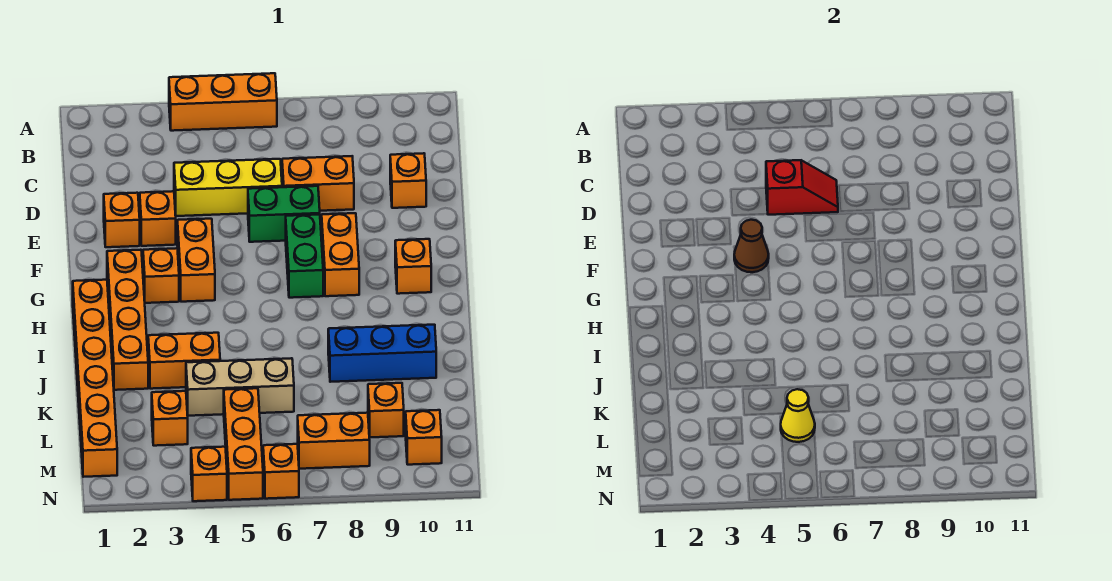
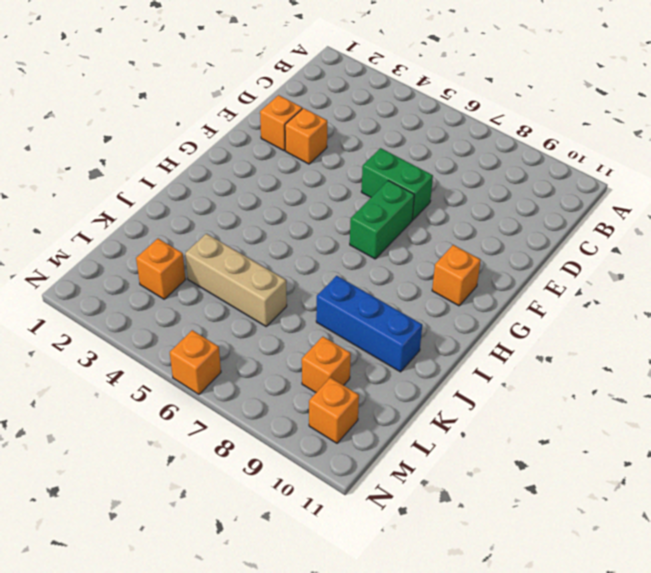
none -> orange brick A4:A6 level 1
none -> yellow brick D4:D6 level 1
none -> orange brick D7:D8 level 1

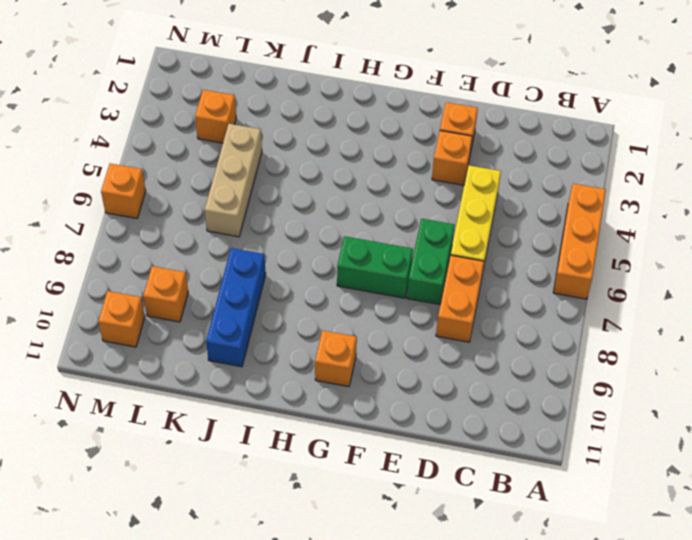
none -> orange brick D10 level 1
none -> orange brick F4:G4 level 1
none -> orange brick F8:G8 level 1

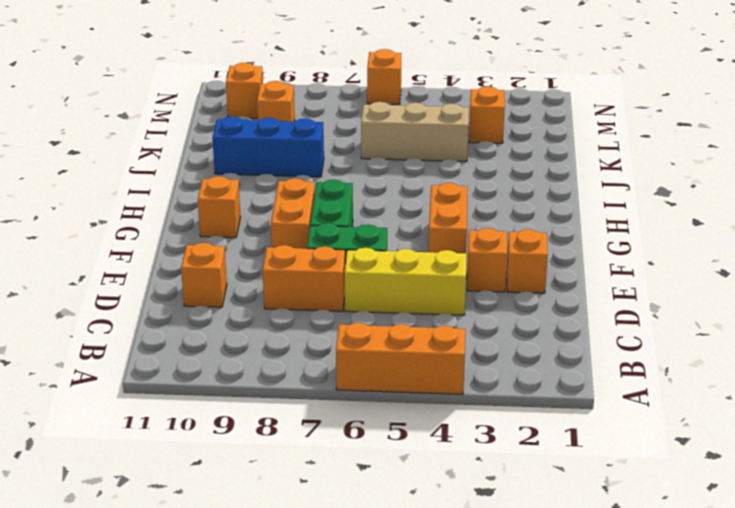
none -> orange brick G2:J2 level 1
none -> orange brick G3 level 1
none -> orange brick H1:M1 level 1

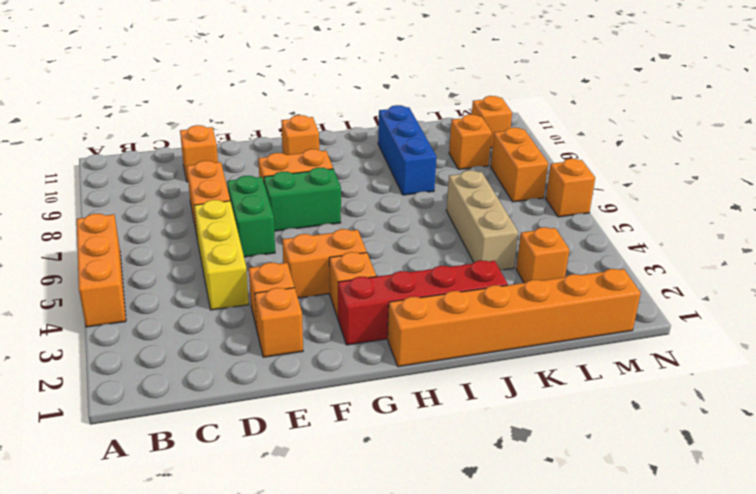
red brick G2:J2 level 1 -> orange brick G2:J2 level 1
none -> orange brick J3:J4 level 1
none -> orange brick L5:N5 level 1
none -> orange brick N4 level 1

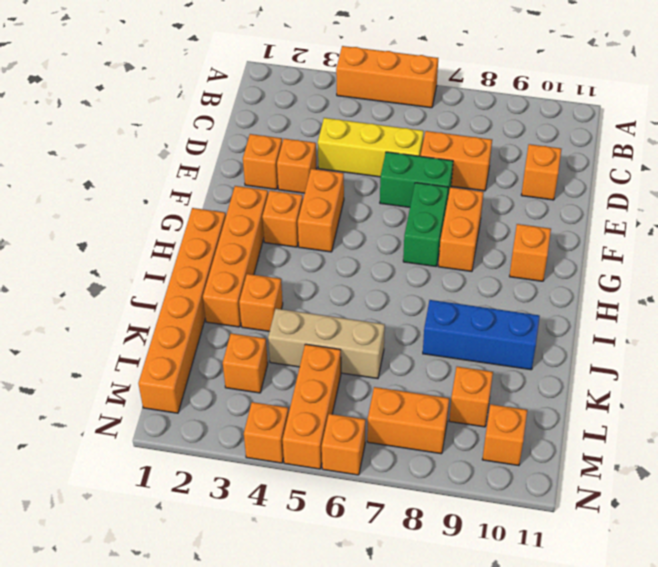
orange brick J3 level 1 -> orange brick J3:J4 level 1
none -> red slope D5:D6 level 2 top 5
none -> brown cone F4 level 2
none -> yellow cone L5 level 2

